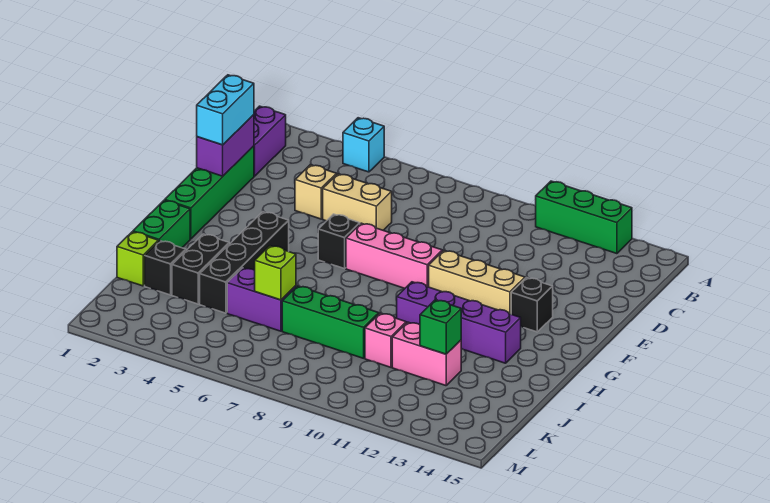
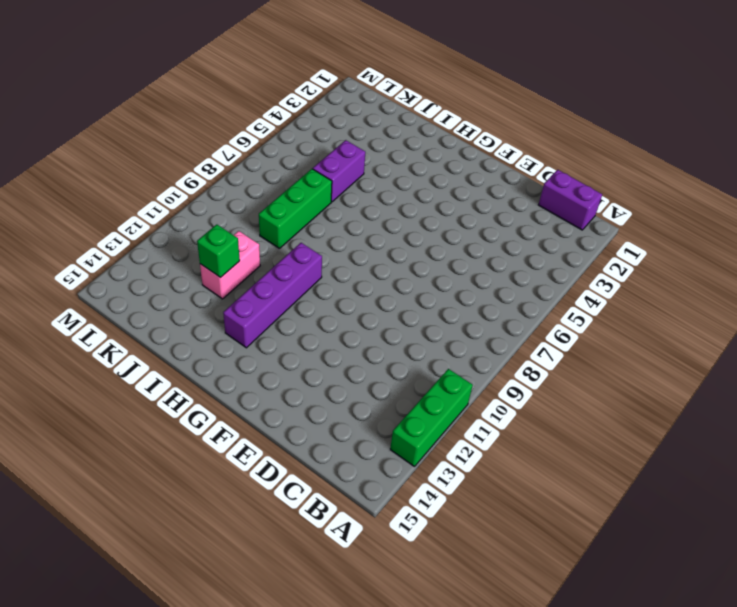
none -> cyan brick A4 level 1
none -> green brick D1:G1 level 1
none -> tan brick D4 level 1

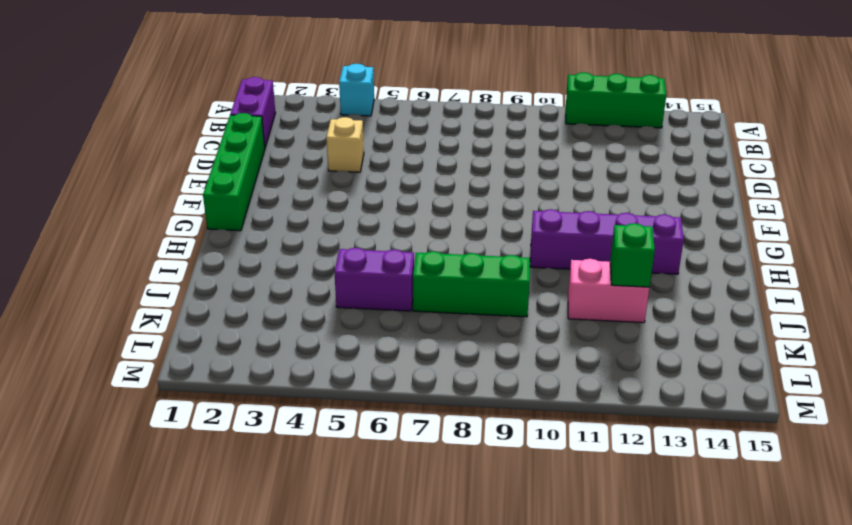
none -> tan brick D5:D6 level 1
none -> black brick F6 level 1
none -> pink brick F7:F9 level 1

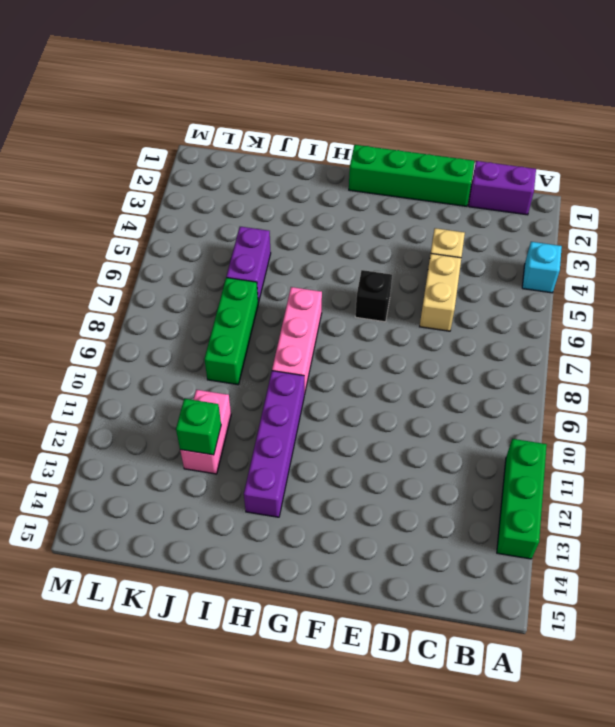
pink brick H7:H9 level 1 -> pink brick F7:F9 level 1
none -> tan brick F10:F12 level 1
none -> black brick F13 level 1
none -> black brick G4:J4 level 1

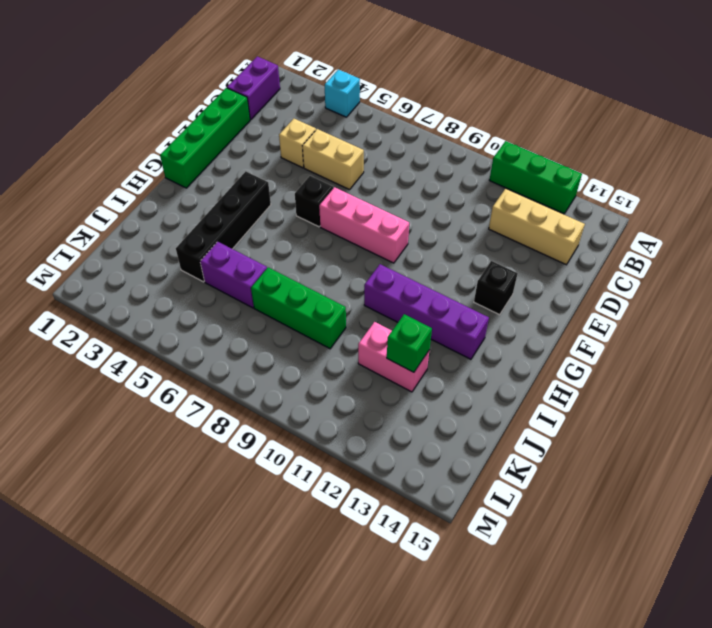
tan brick C12:C14 level 1 -> tan brick F10:F12 level 1
none -> green brick H1:I1 level 1
none -> black brick I3:J3 level 1
none -> lime brick J1 level 1

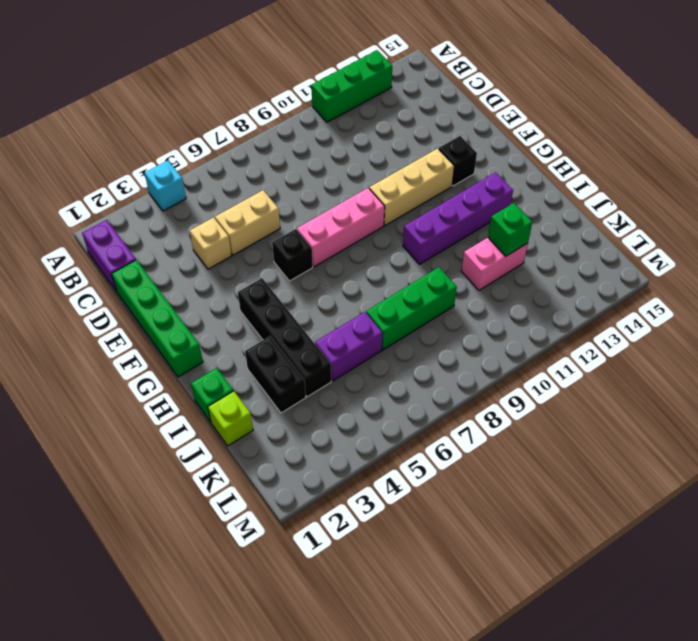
green brick I1 level 1 -> green brick H1:I1 level 1
none -> black brick J2 level 1
none -> pink brick J10 level 1
none -> purple brick D1:E1 level 2

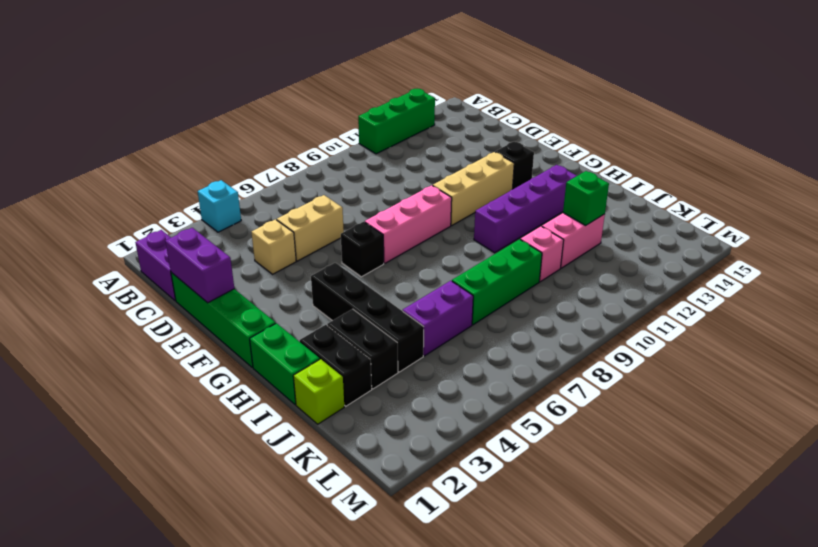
black brick I2:J2 level 1 -> black brick J2 level 1
none -> lime brick J6 level 2
none -> cyan brick D1:E1 level 3

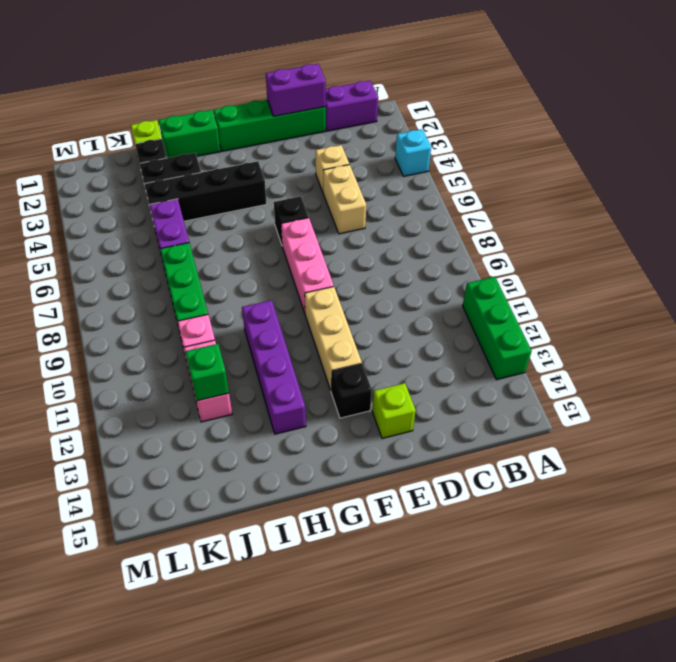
lime brick E14 level 1 -> lime brick J6 level 2
none -> cyan brick D1:E1 level 3

